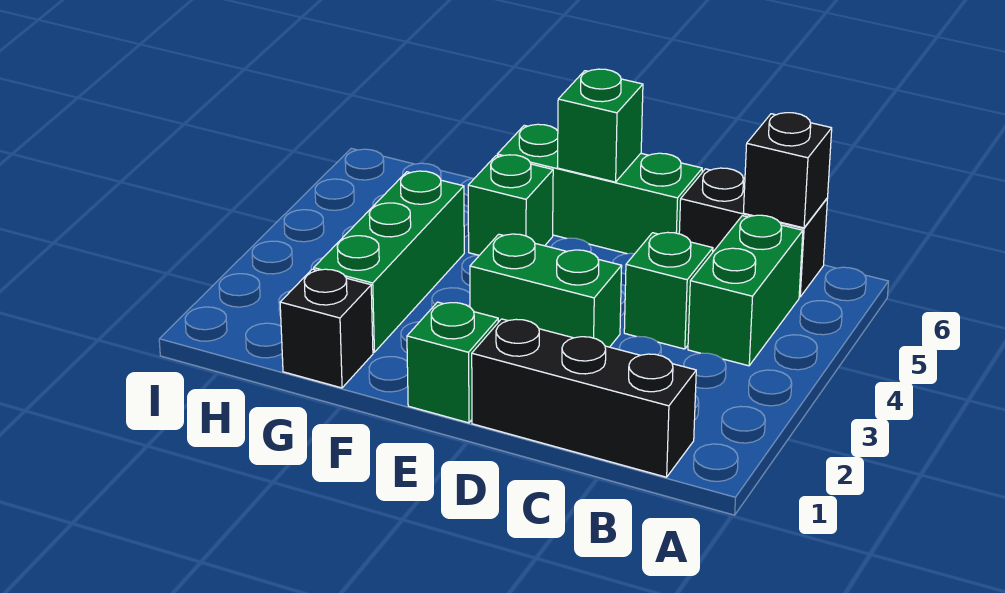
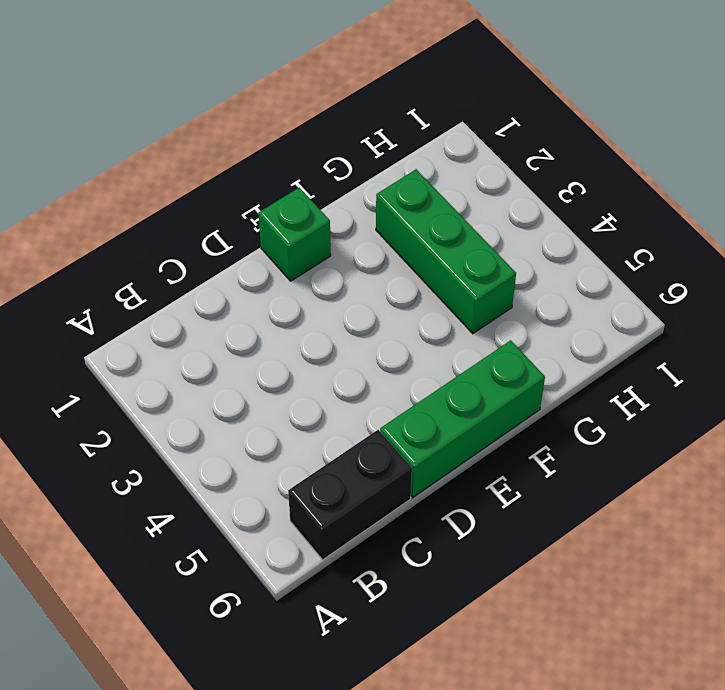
none -> black brick B1:D1 level 1
none -> green brick B4:B5 level 1
none -> green brick C4 level 1

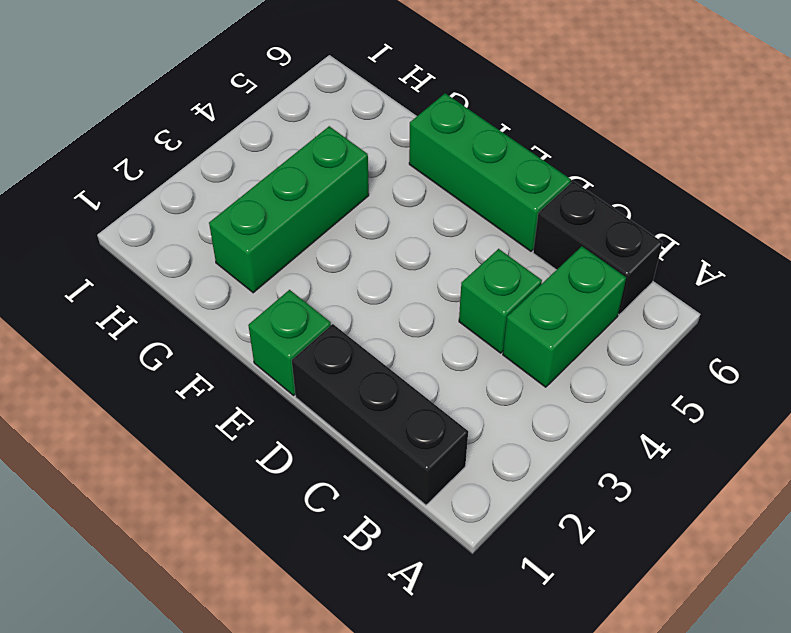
none -> green brick D3:E3 level 1
none -> green brick F5 level 1
none -> black brick G1 level 1

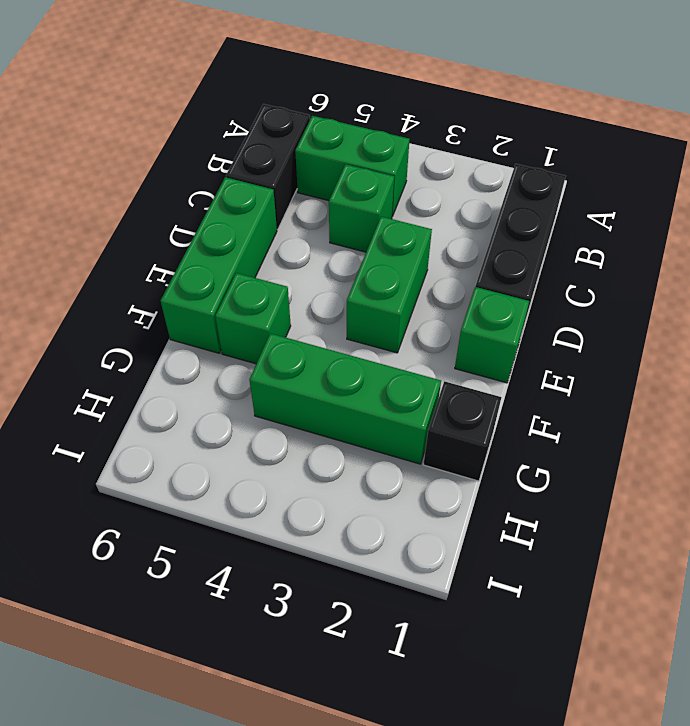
none -> black brick B6 level 2
none -> green brick E6 level 2

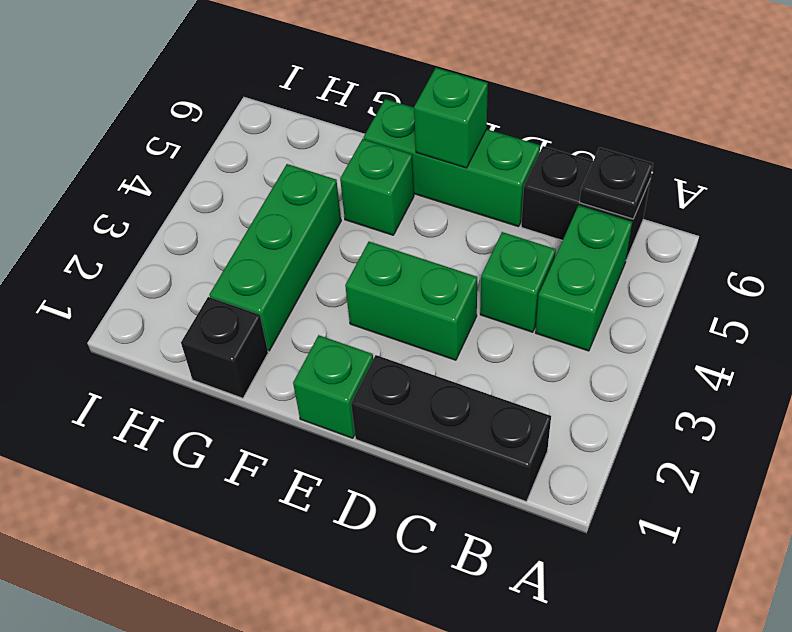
black plate B6 level 2 -> black brick B6 level 2

